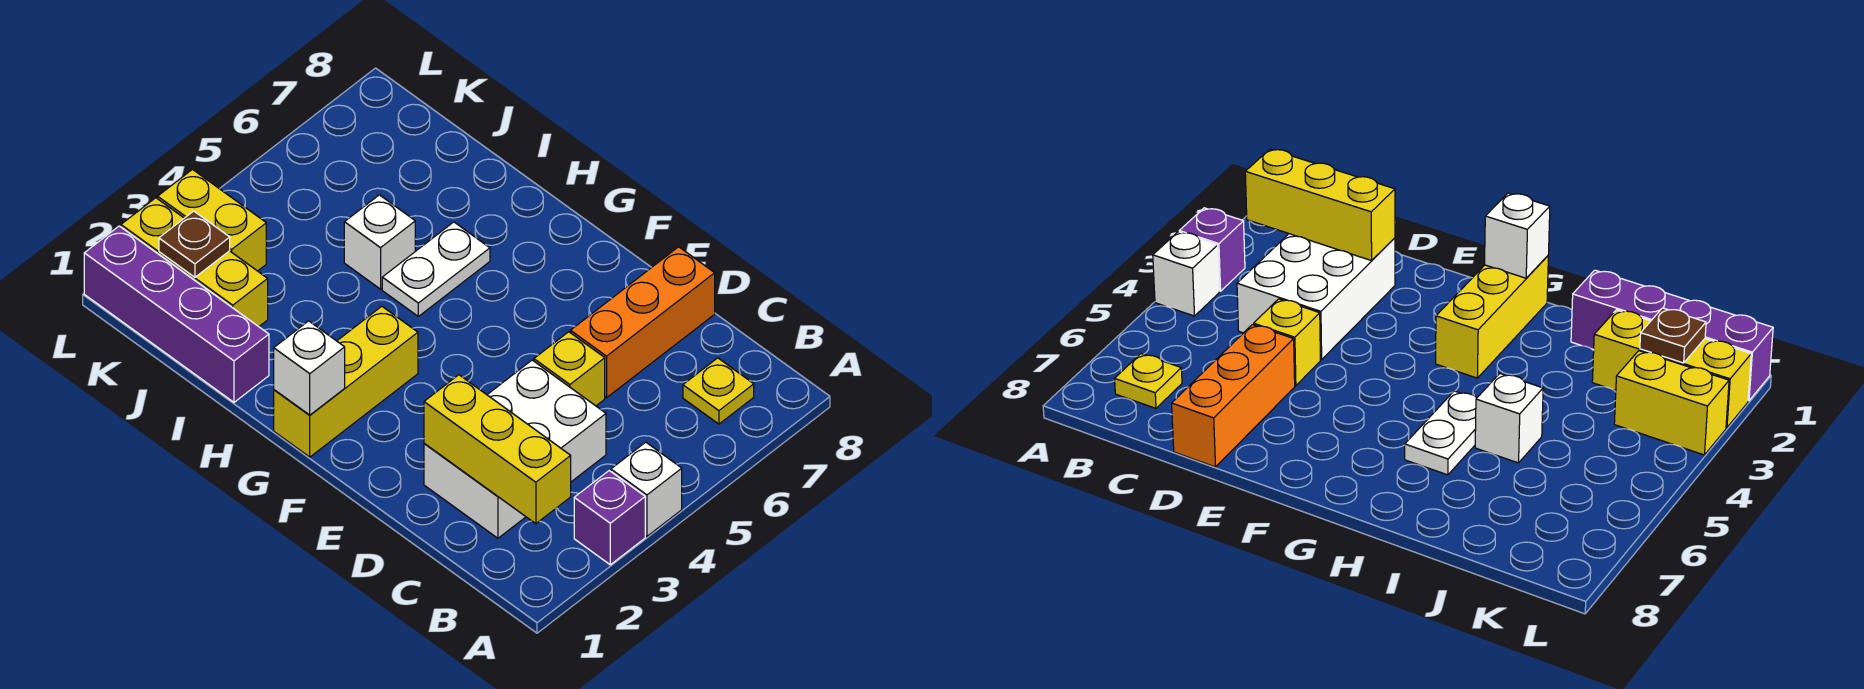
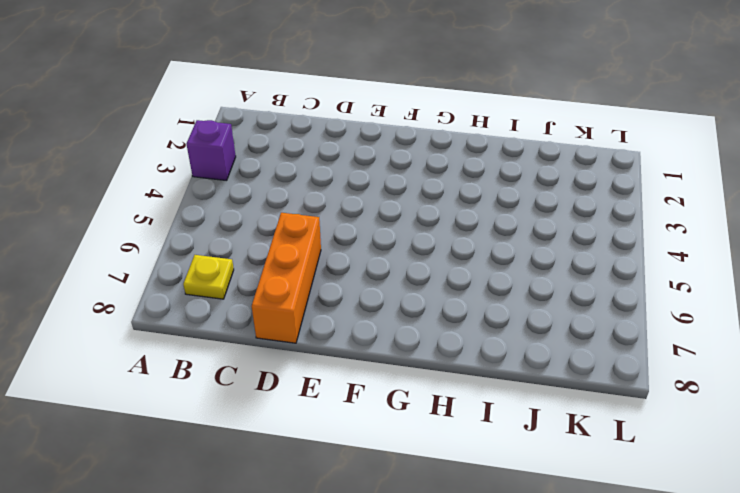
none -> white brick A4 level 1
none -> white brick C2:D4 level 1
none -> yellow brick D5 level 1

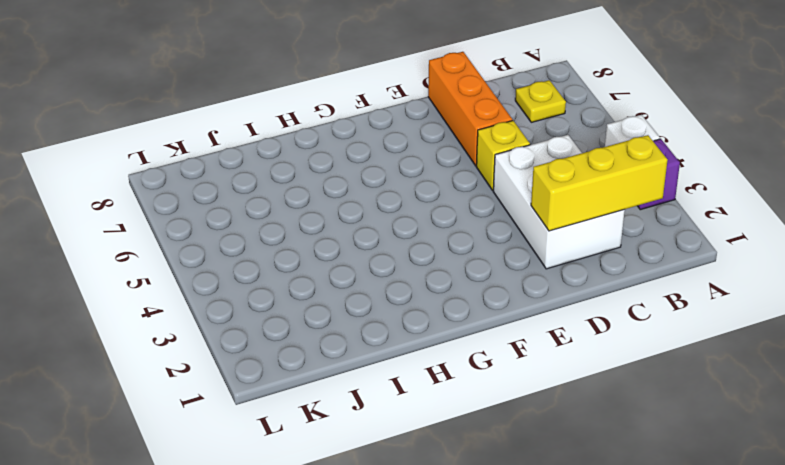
none -> yellow brick G1:G3 level 1
none -> white plate H5:H6 level 1
none -> purple brick I1:L1 level 1

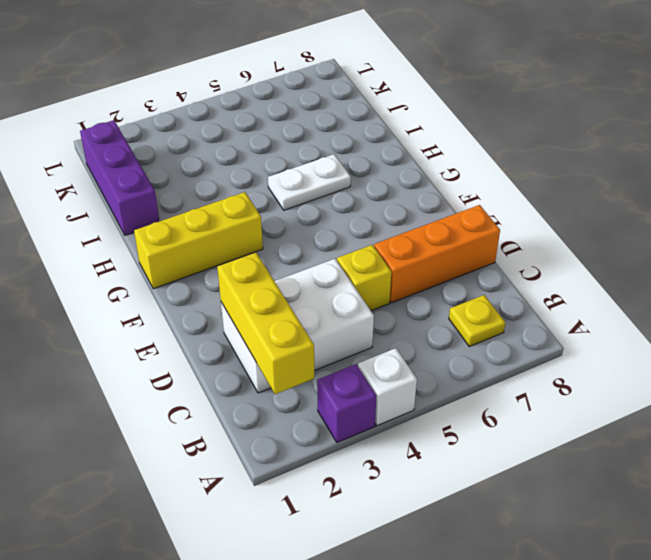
purple brick I1:K1 level 1 -> purple brick I1:L1 level 1
none -> white brick I5 level 1
none -> yellow brick J2:L2 level 1
none -> yellow brick K3:L3 level 1

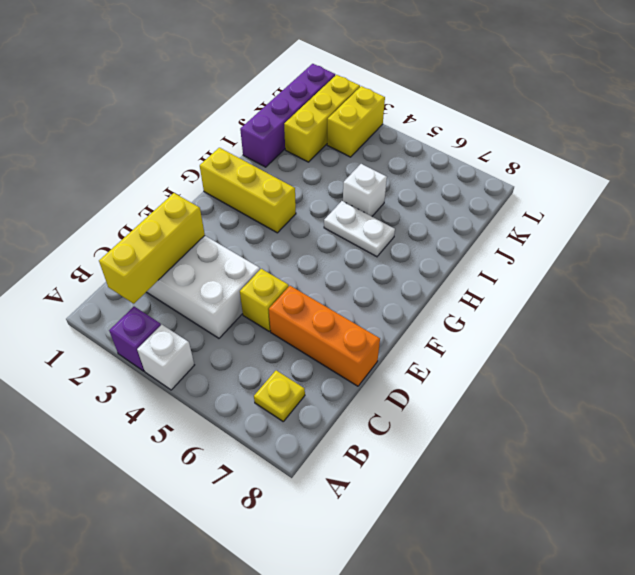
none -> white brick G1 level 2
none -> brown plate K2 level 2

